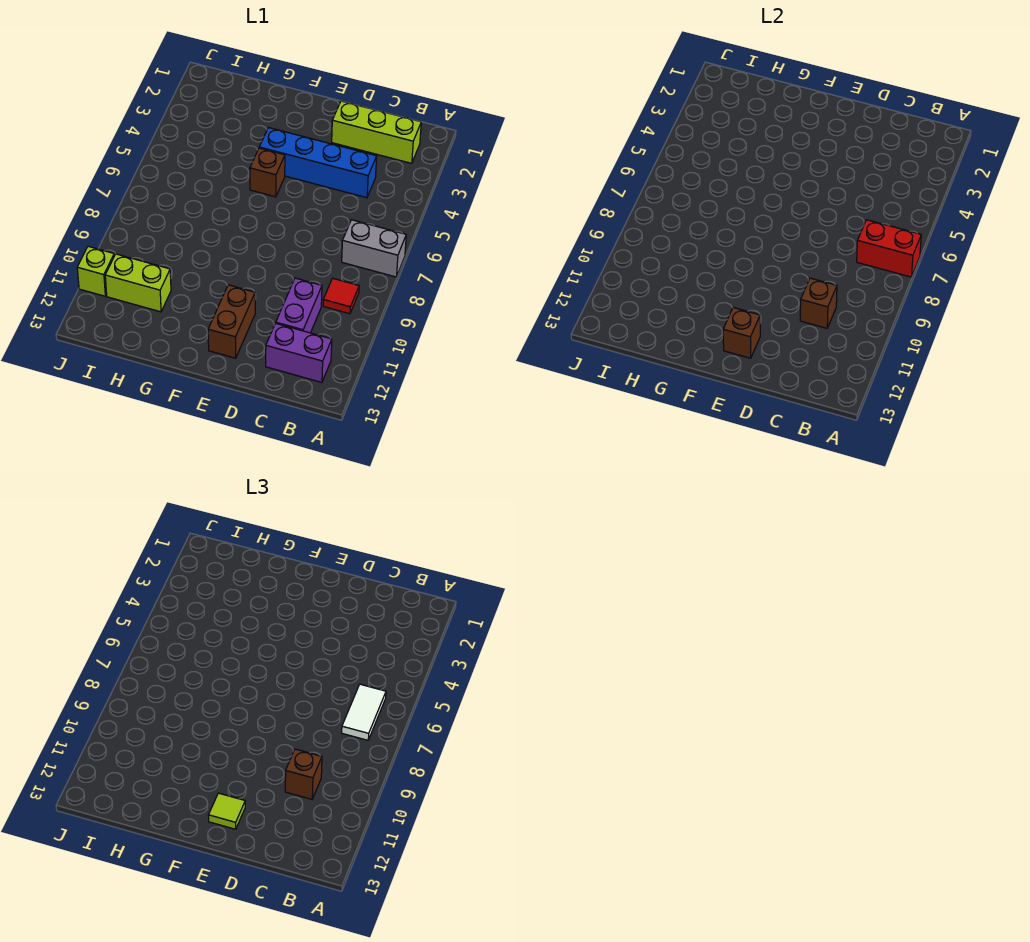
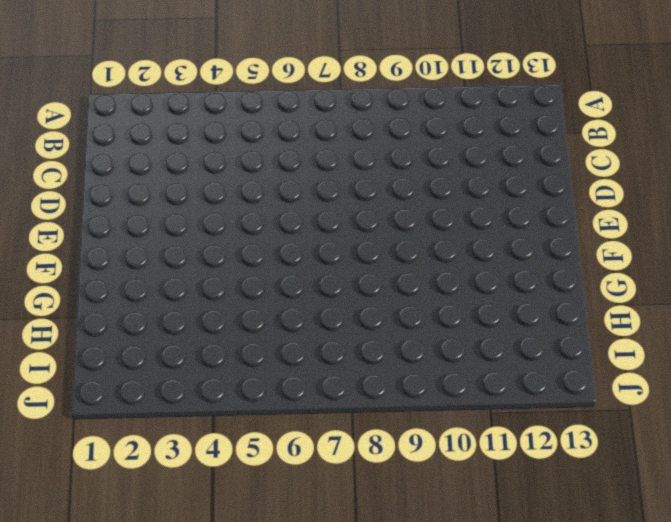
none -> grey brick A7:B7 level 1
none -> lime brick B2:D2 level 1
none -> red tile B9 level 1

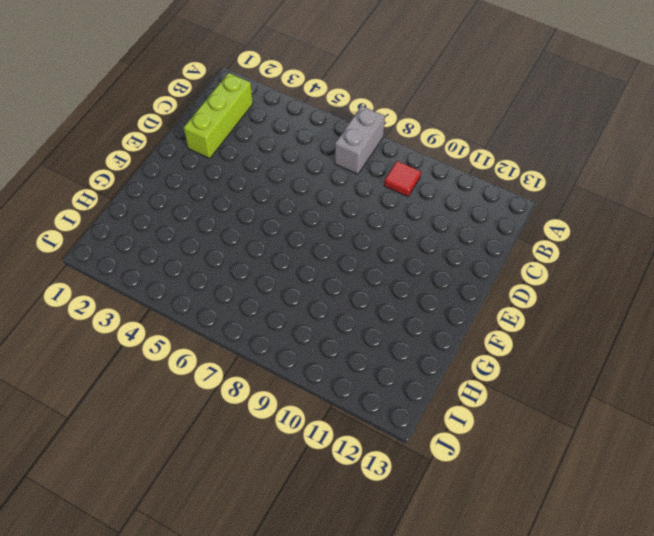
none -> purple brick B12:C12 level 1
none -> blue brick C4:F4 level 1
none -> purple brick C10:C11 level 1

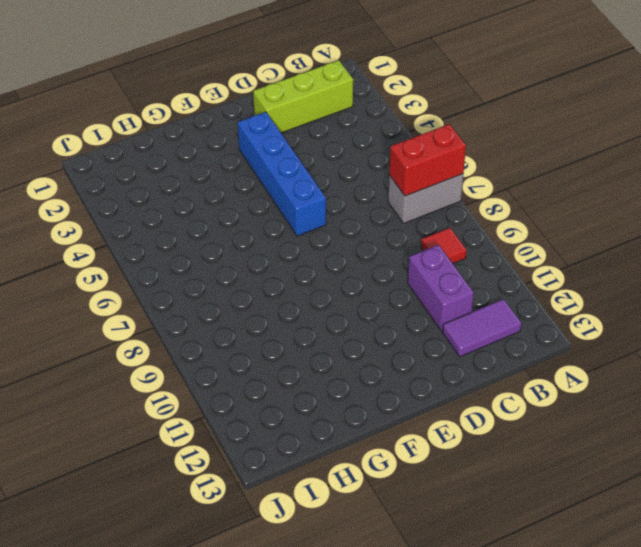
purple tile B12:C12 level 1 -> purple brick B12:C12 level 1
blue brick E3:E6 level 1 -> blue brick C4:F4 level 1
none -> brown brick E11:E12 level 1
none -> brown brick F5 level 1
none -> lime brick H11:I11 level 1

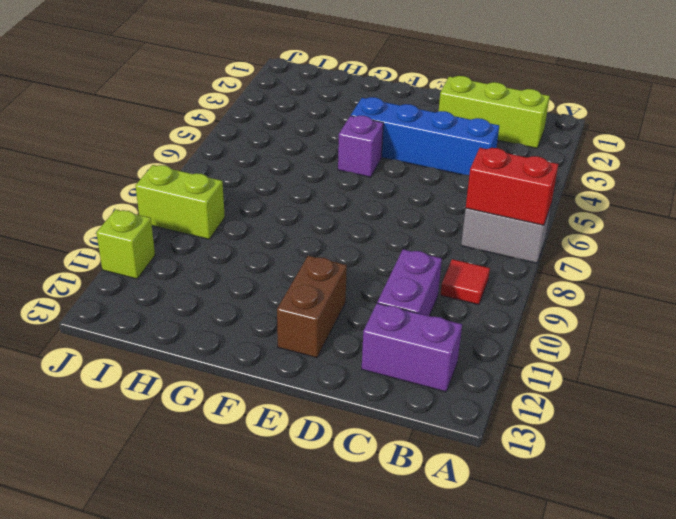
purple brick F5 level 1 -> brown brick F5 level 1
lime brick I9:J9 level 1 -> lime brick H11:I11 level 1
none -> brown brick C10 level 2
none -> brown brick E12 level 2
none -> white tile B6:B7 level 3

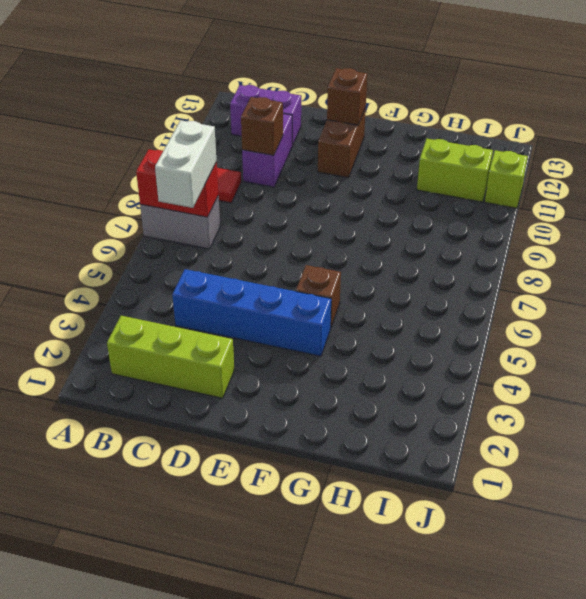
white brick B6:B7 level 3 -> white tile B6:B7 level 3
none -> brown brick C10 level 3
none -> lime tile E12 level 3

